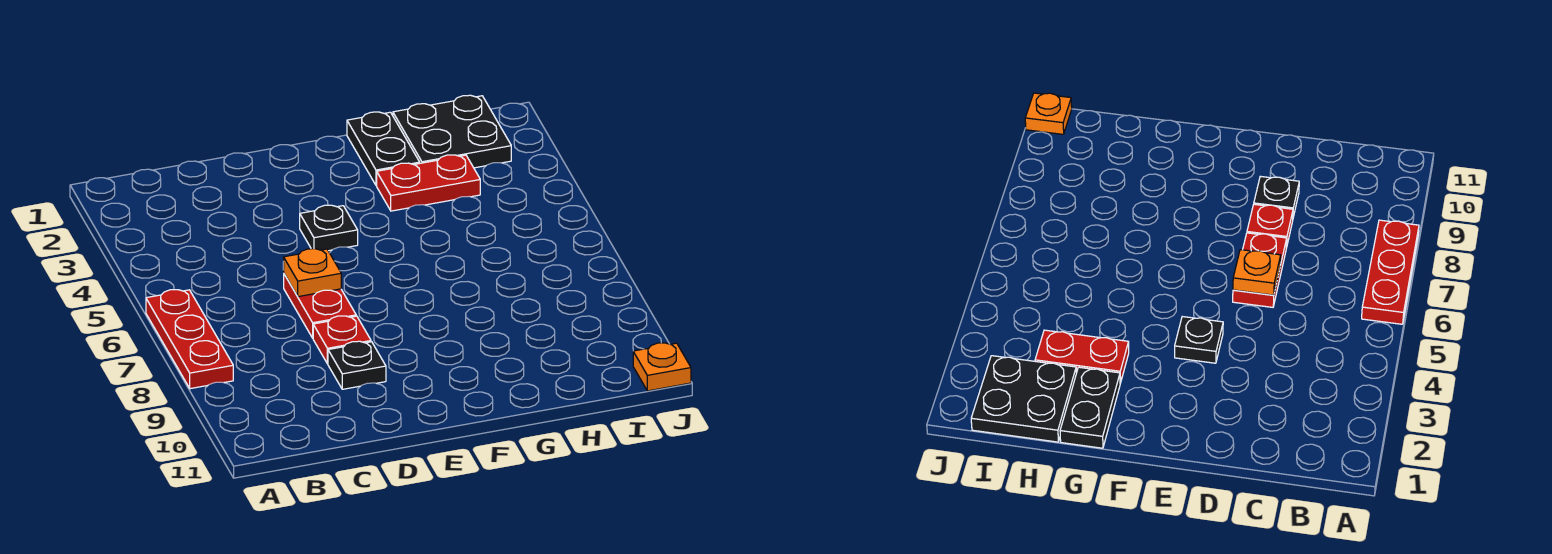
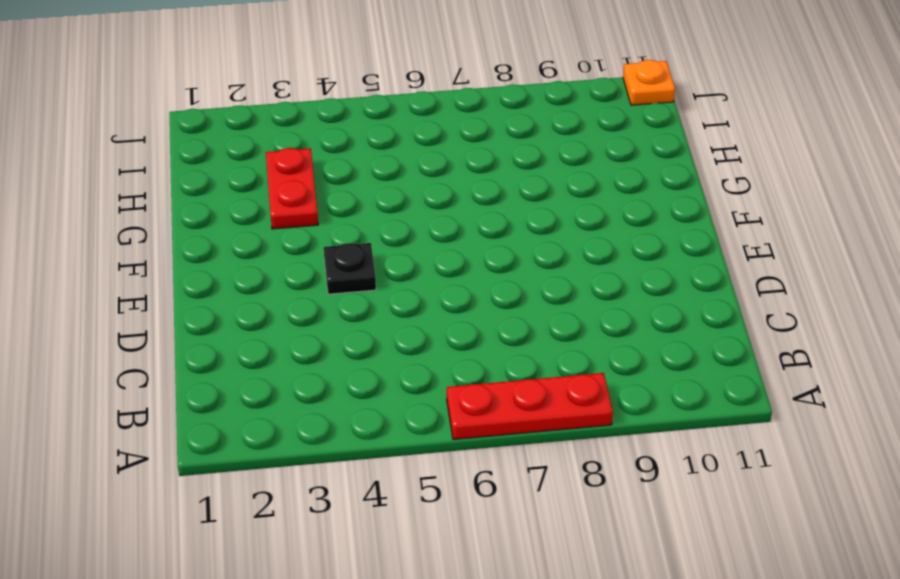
none -> red plate D6:D7 level 1
none -> red plate D8 level 1

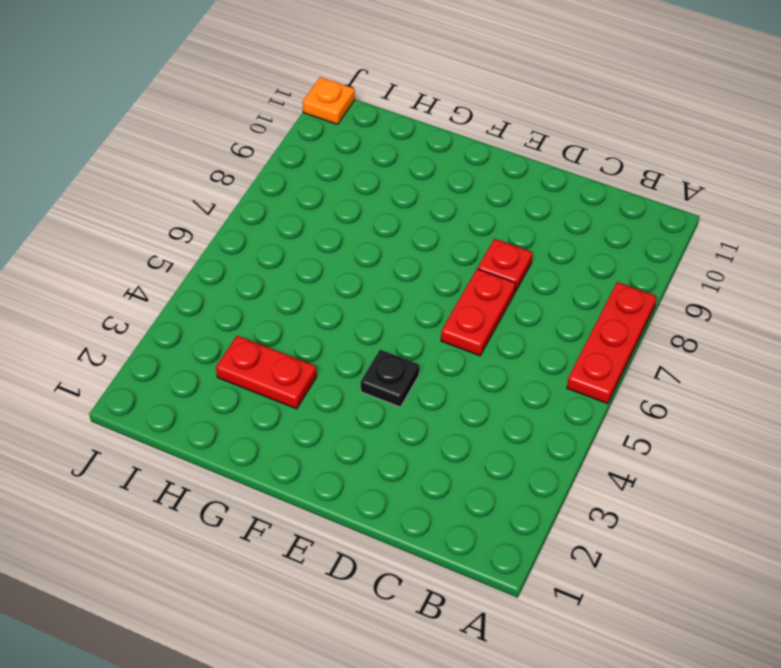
none -> black plate D9 level 1
none -> black plate G1:G2 level 1

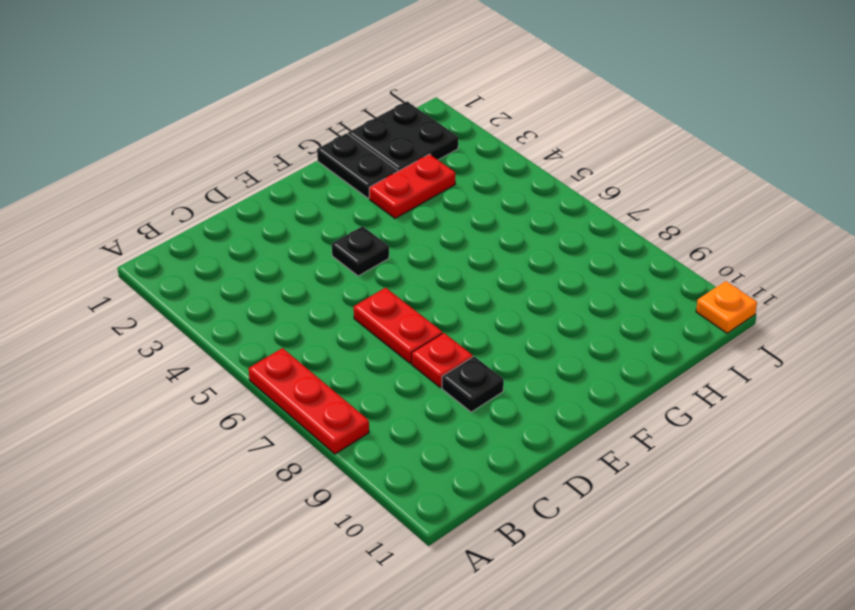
none -> orange plate D6 level 2

